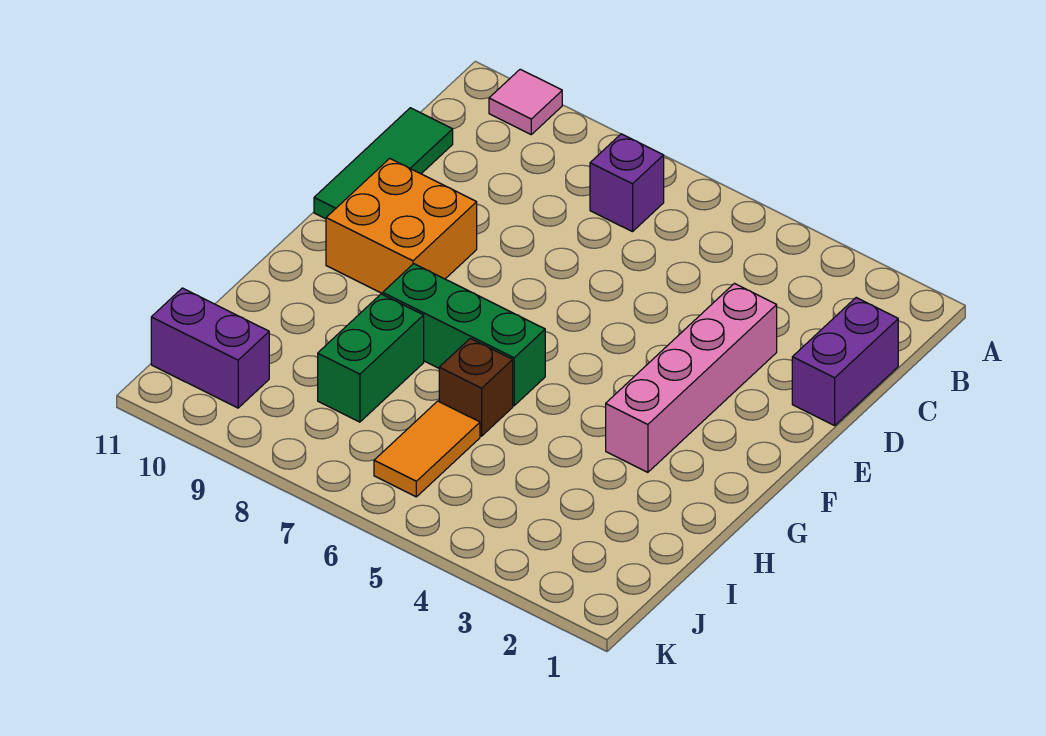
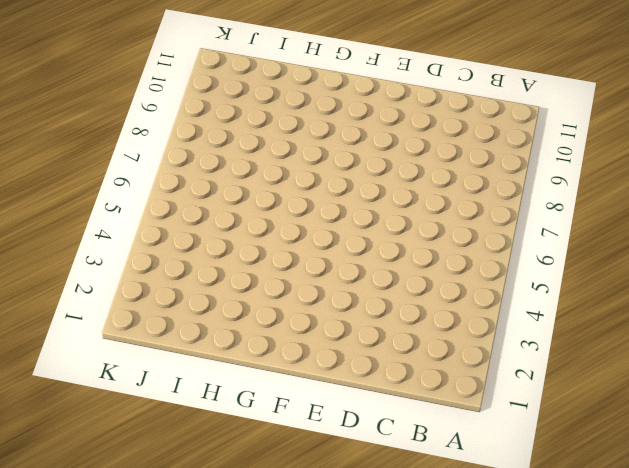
none -> pink tile A10 level 1
none -> purple brick B7 level 1

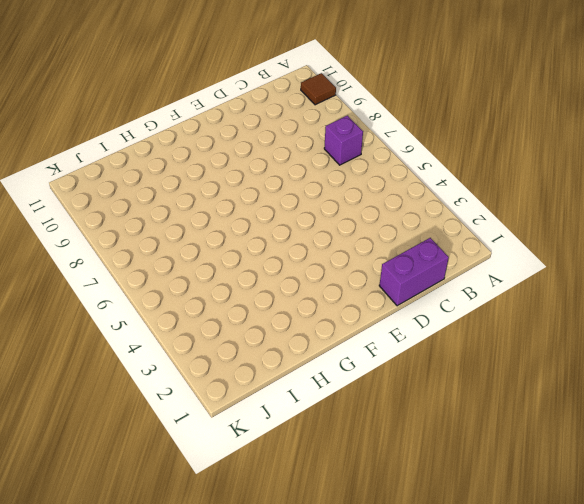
brown tile A10 level 1 -> pink tile A10 level 1
none -> green tile C11:E11 level 1
none -> pink brick D3:G3 level 1

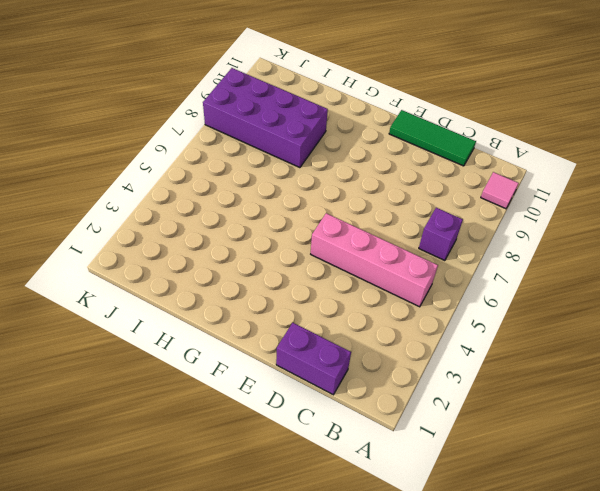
pink brick B5:E5 level 1 -> pink brick D3:G3 level 1
purple brick H8:K9 level 1 -> green brick H8:I8 level 1
none -> orange brick E9:F10 level 1
none -> green brick G6:G8 level 1

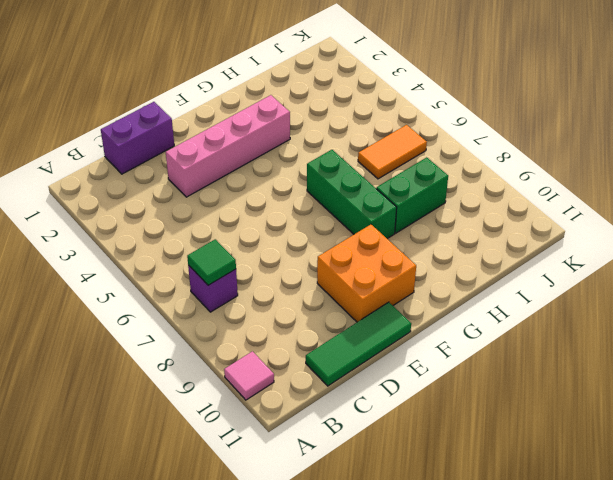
green tile B7 level 2 -> none
none -> brown brick H6 level 1
none -> purple brick J10:J11 level 1

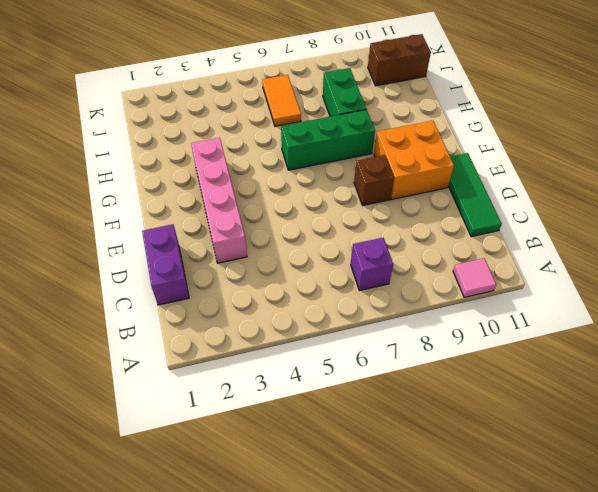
brown brick E8 level 1 -> brown brick H6 level 1
brown brick J10:J11 level 1 -> purple brick J10:J11 level 1

